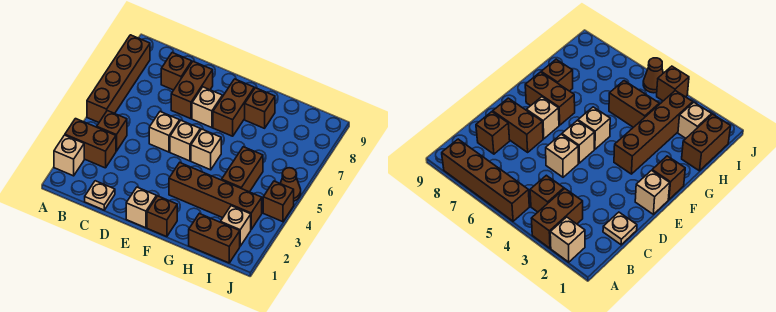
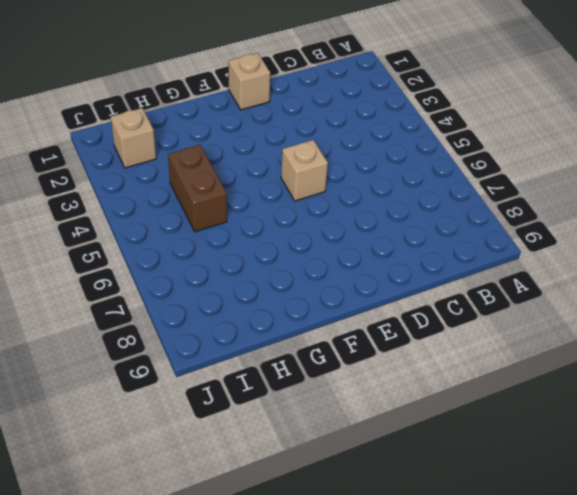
none -> tan brick A2 level 1
none -> brown brick A3:B3 level 1
none -> brown brick A5:A8 level 1

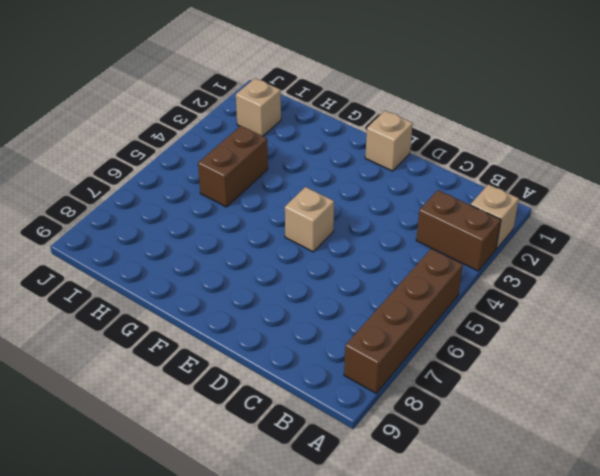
none -> brown brick B4 level 1
none -> tan plate C1 level 1
none -> brown brick C8 level 1

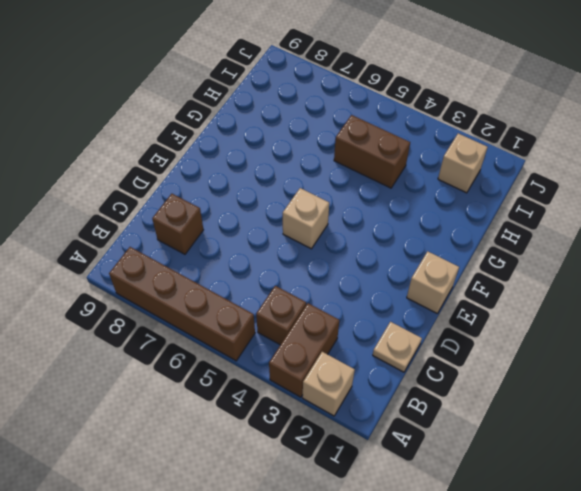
none -> tan brick D5 level 1
none -> brown brick D7:D8 level 1
none -> tan brick E7 level 1

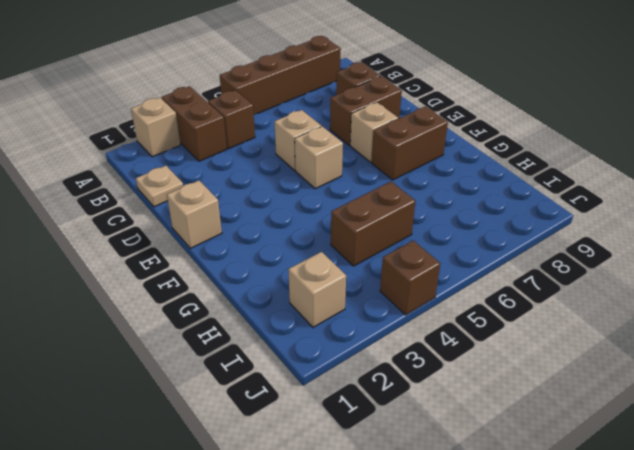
none -> brown brick F1 level 1
none -> brown brick F3:I3 level 1
none -> tan brick F5 level 1

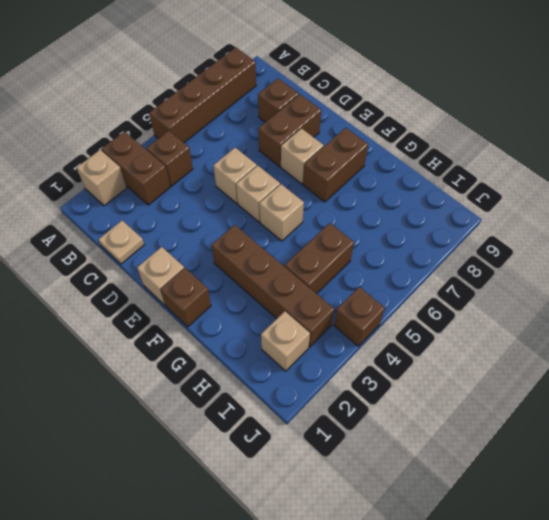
none -> brown brick G8 level 1
none -> brown brick H1:I1 level 1
none -> brown cone J5 level 1

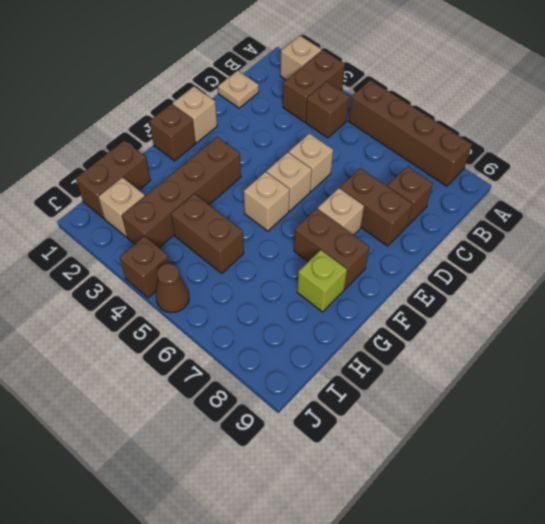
lime brick G8 level 1 -> brown brick G8 level 1

